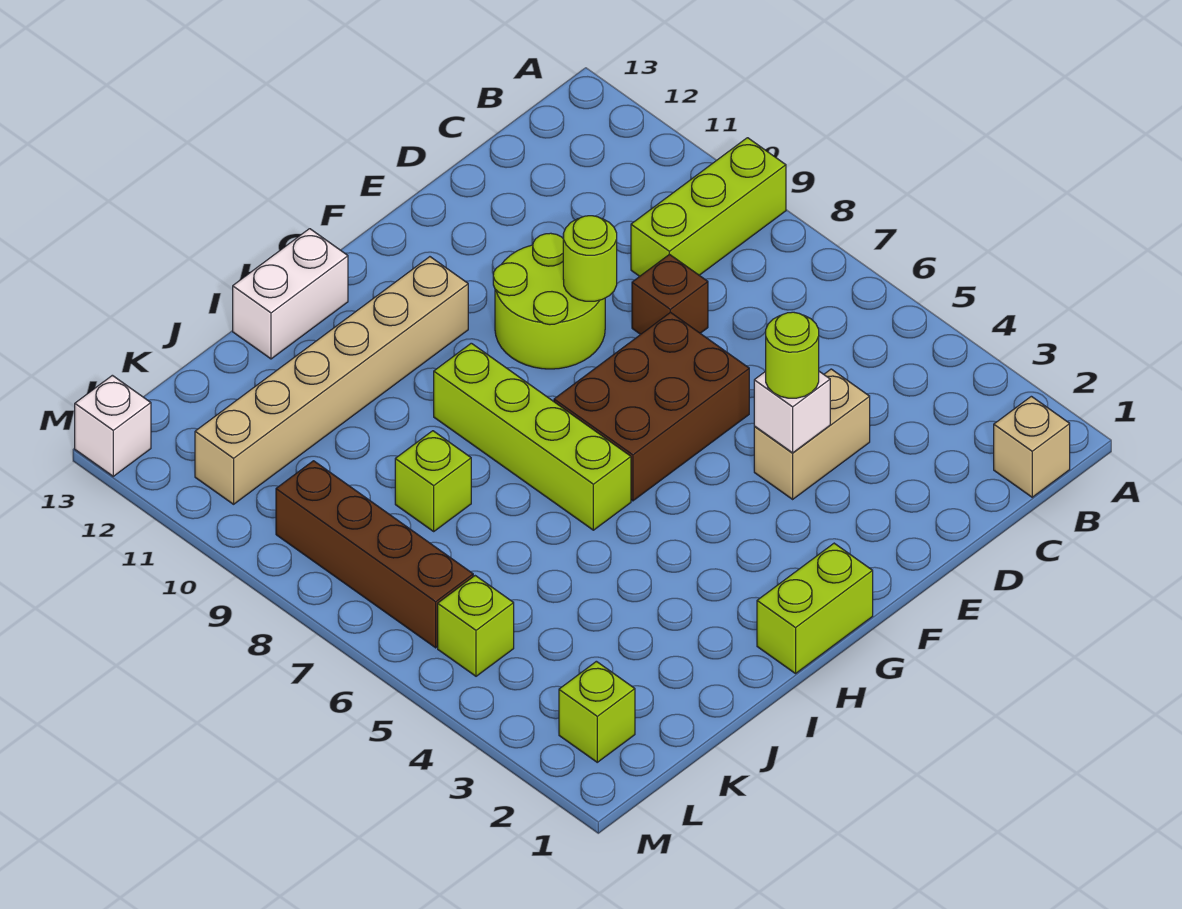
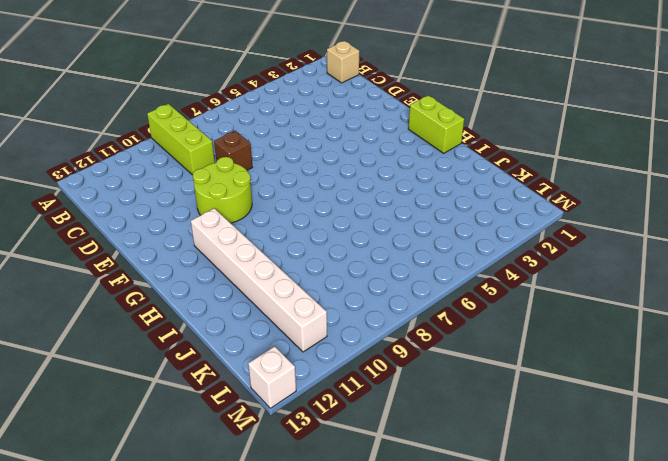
white brick G11:L11 level 1 -> tan brick G11:L11 level 1
none -> tan brick D4:E4 level 1
none -> brown brick E6:G7 level 1
none -> lime brick H6:H9 level 1

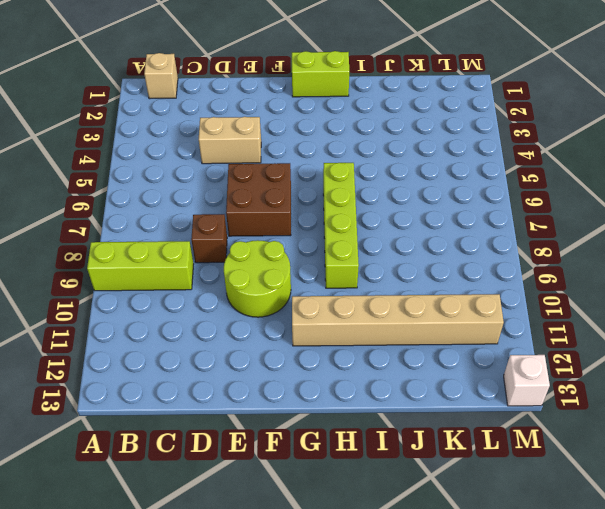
brown brick E6:F7 level 1 -> brown brick E6:G7 level 1
none -> white brick H13:I13 level 1
none -> lime brick J8 level 1
none -> lime brick L2 level 1

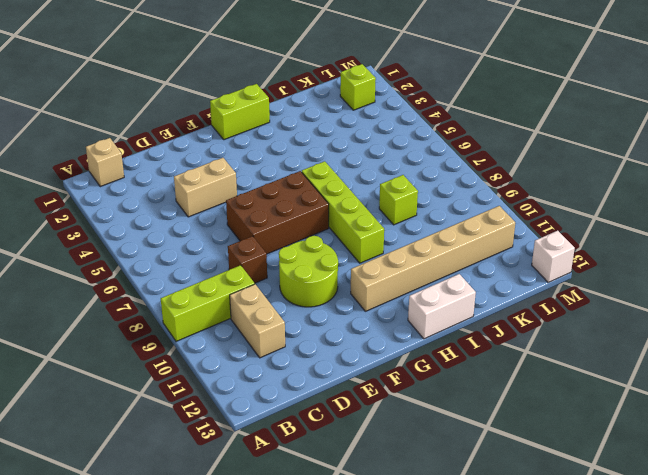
tan brick C10:C11 level 1 -> none
none -> lime brick L5 level 1
none -> brown brick L6:L9 level 1
none -> white brick E4 level 2

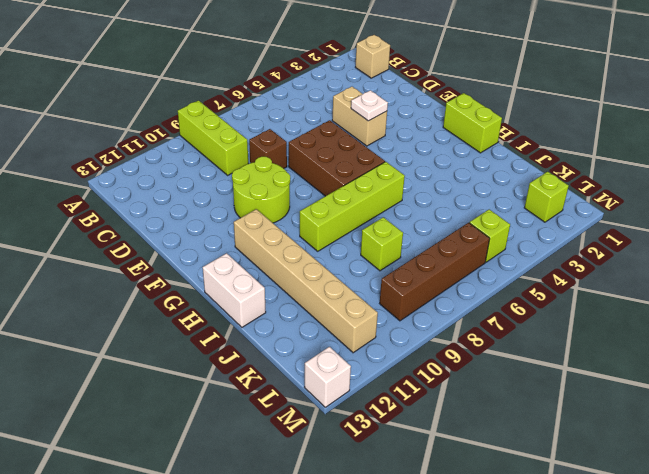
white plate E4 level 2 -> white brick E4 level 2
none -> lime round brick E9 level 2
none -> lime round brick E4 level 3

